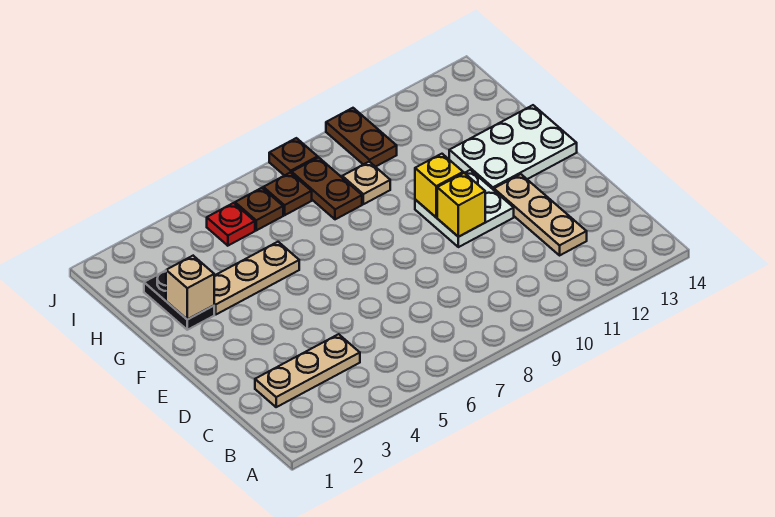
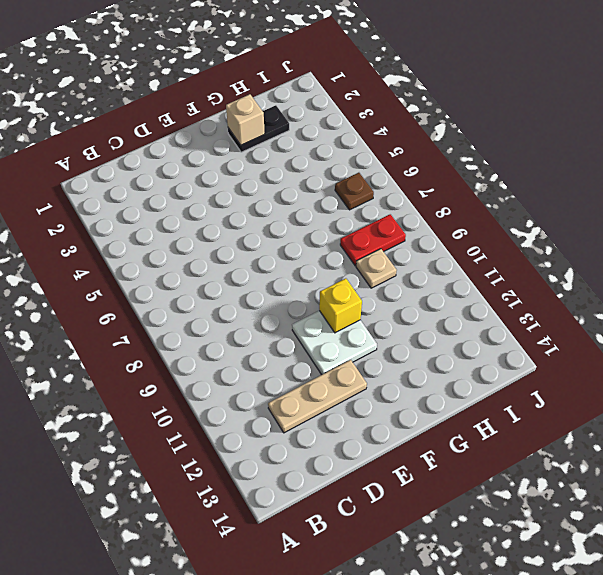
red plate H8:I8 level 1 -> brown plate H8:I8 level 1
none -> tan plate C2:C4 level 1
none -> white plate F12:G14 level 1
none -> tan plate G3:G5 level 1

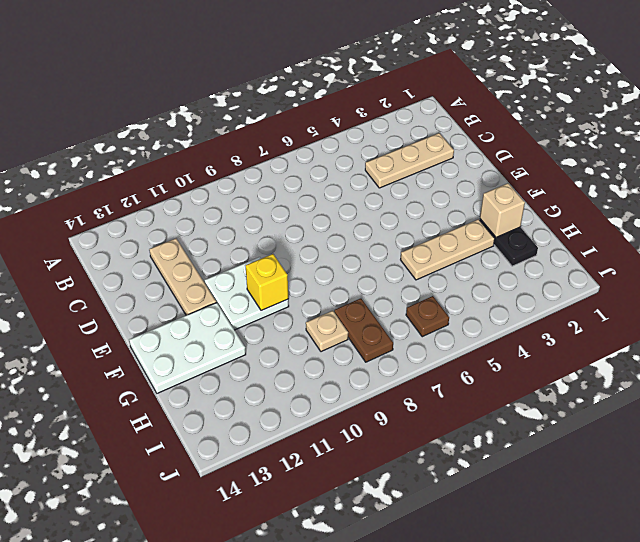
none -> red plate I5 level 1
none -> brown plate I7 level 1
none -> brown plate I10:J10 level 1

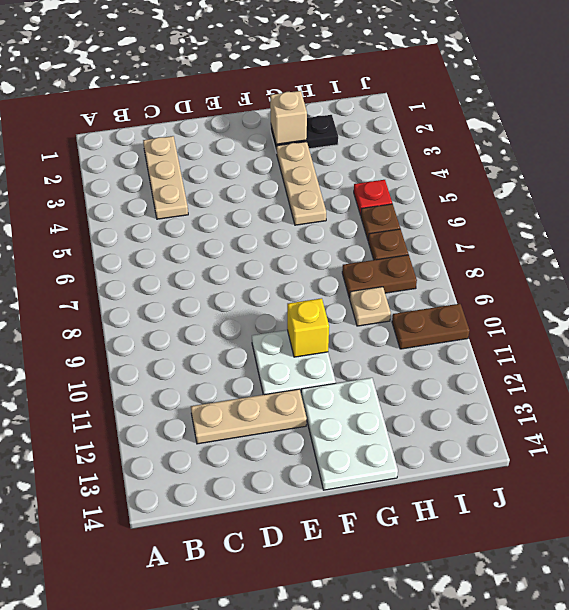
none -> brown plate J8 level 1
none -> yellow brick E10 level 2

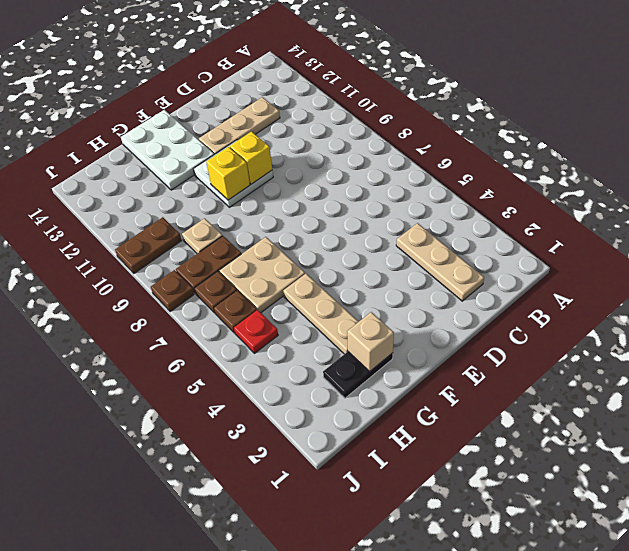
tan plate G6:H7 level 1 -> none

